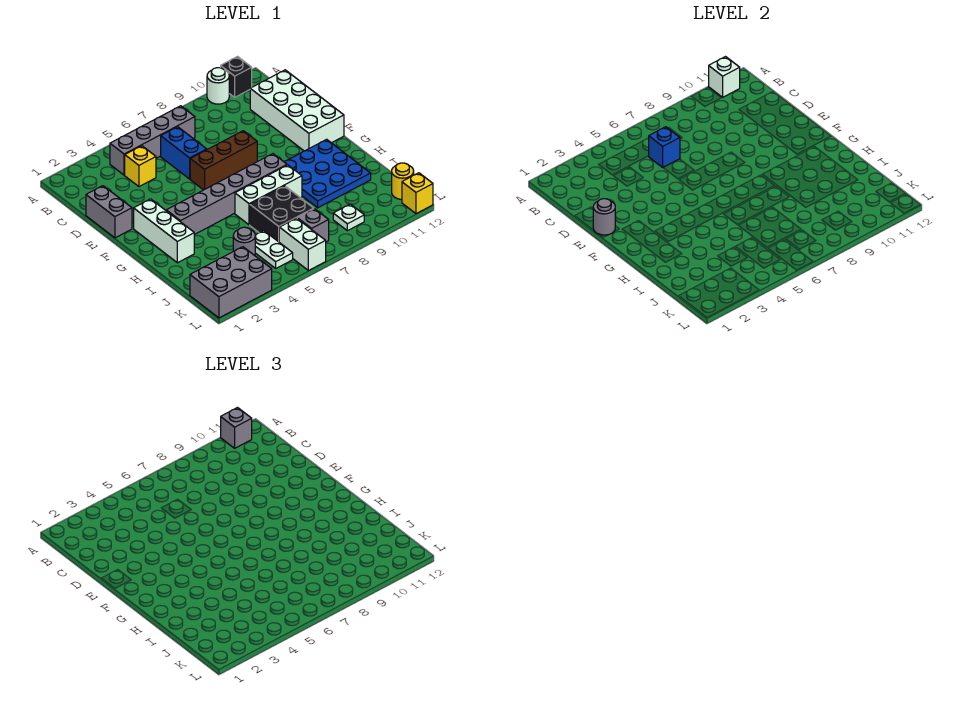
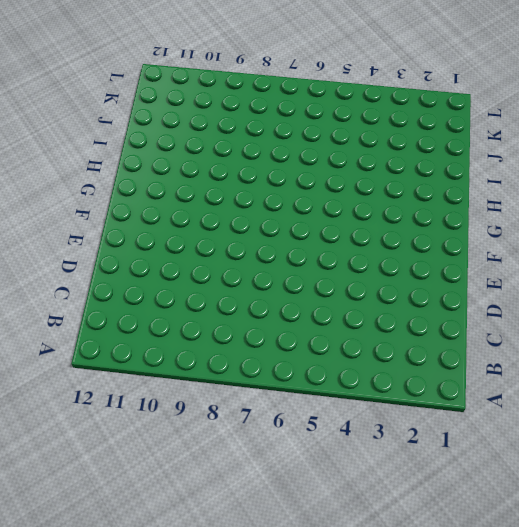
none -> white round brick A10 level 1
none -> black brick A11 level 1
none -> grey brick B4:B7 level 1

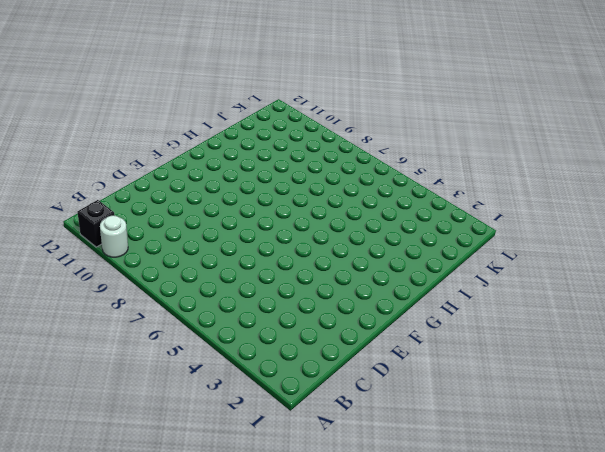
none -> grey brick B4:B7 level 1
none -> yellow brick C4 level 1
none -> blue brick C6:D6 level 1

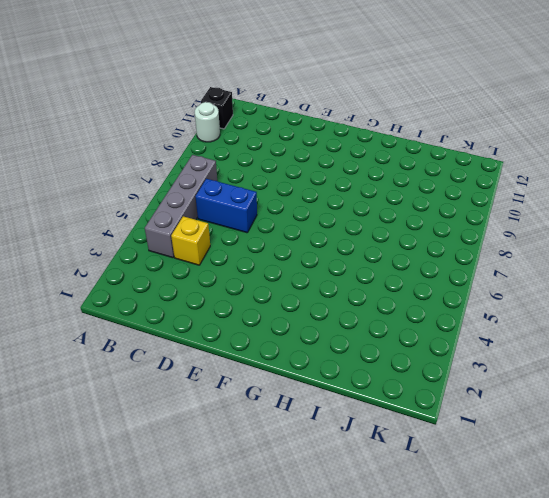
none -> white brick C11:F12 level 1
none -> grey brick D1:E1 level 1
none -> brown brick E6:E8 level 1

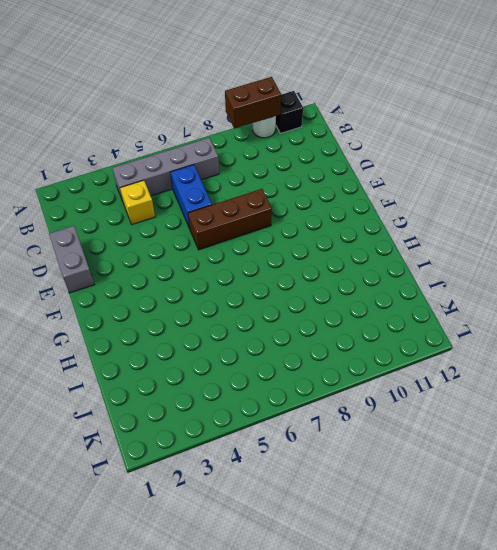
brown brick A9:A10 level 2 -> none
none -> white brick C11:F12 level 1
none -> white brick F2:H2 level 1
none -> grey brick G3:G8 level 1

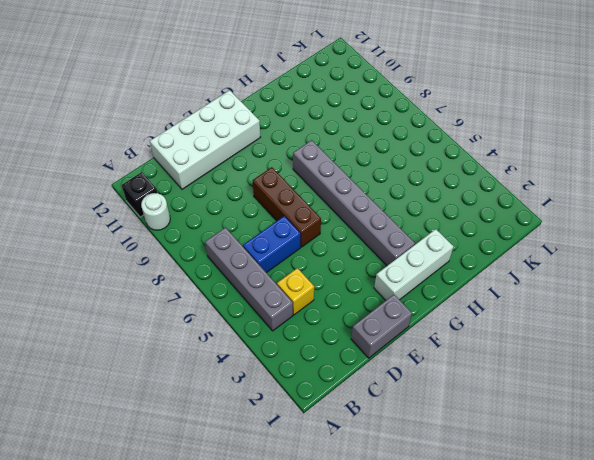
none -> blue plate G9:I11 level 1
none -> white brick H6:H8 level 1
none -> black brick I6:J7 level 1

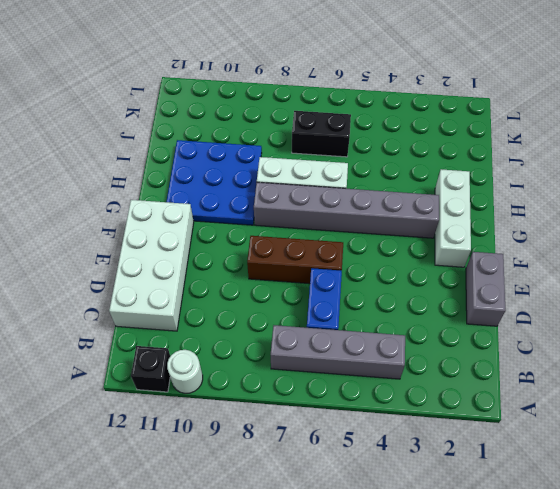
black brick J6:J7 level 1 -> black brick I6:J7 level 1
none -> yellow brick C4 level 1
none -> grey round brick J4 level 1
none -> white plate J5:K5 level 1

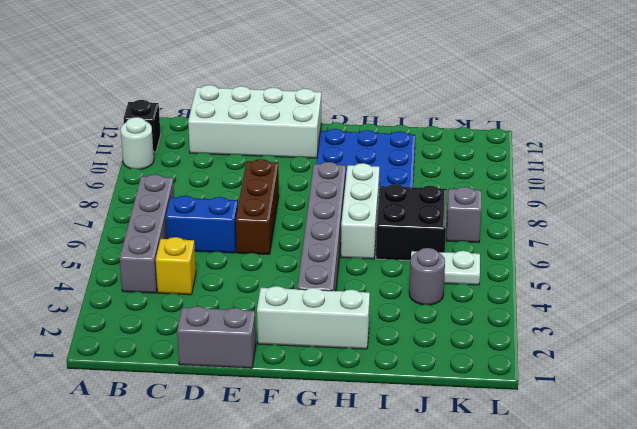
none -> grey brick K1:L3 level 1
none -> white brick K6:L6 level 1
none -> white plate K9 level 1

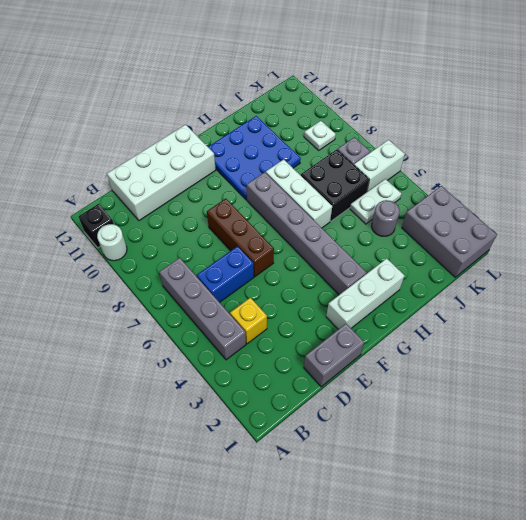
none -> yellow round brick K12 level 1
none -> yellow brick L12 level 1
none -> white brick A11 level 2

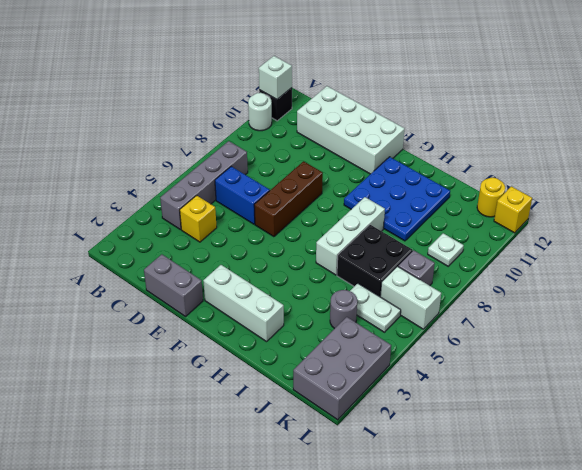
none -> grey brick G3:G8 level 1
none -> blue brick C6 level 2
none -> grey round brick E1 level 2

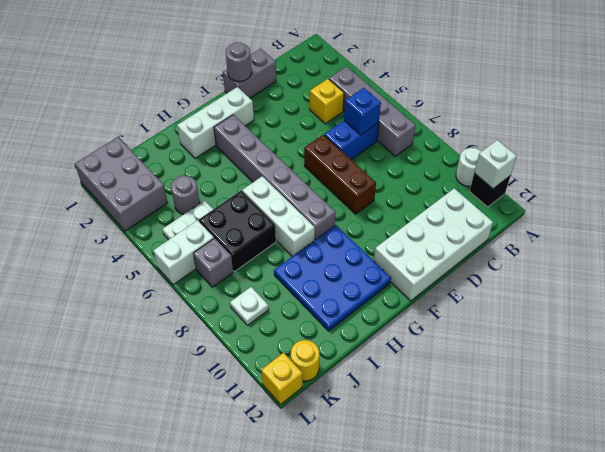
none -> grey brick A11 level 3

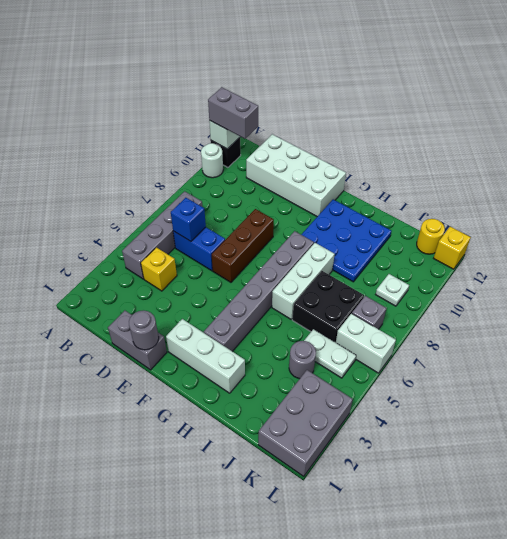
grey brick A11:B11 level 3 -> grey brick A11 level 3

